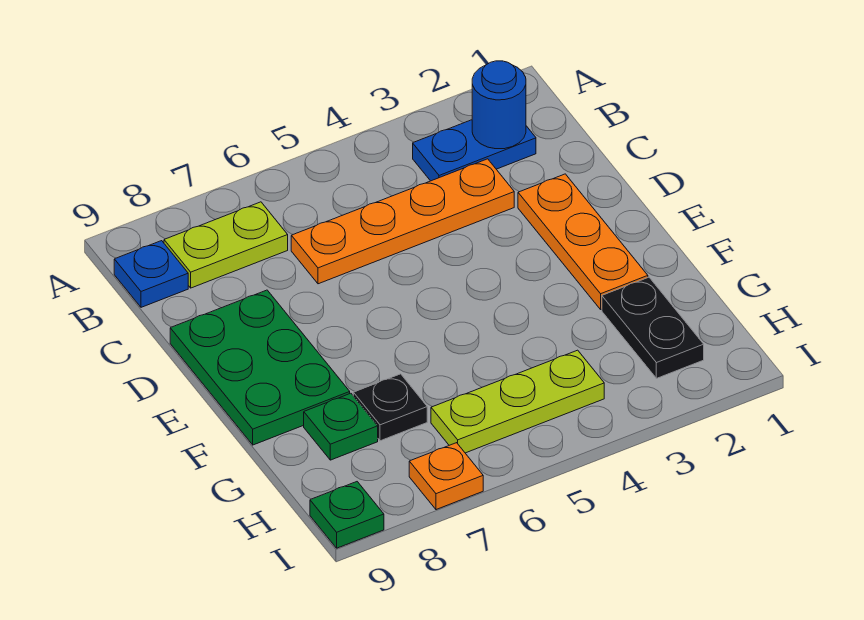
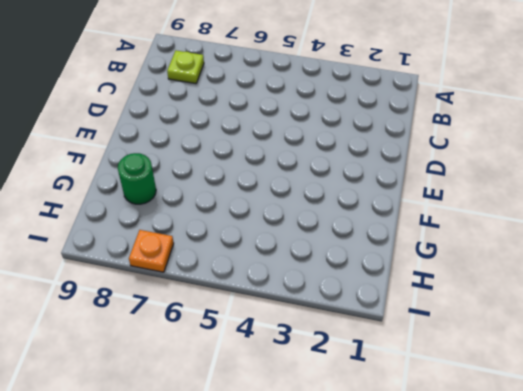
lime plate B8 level 1 -> lime plate B7:B8 level 1
green round brick G8 level 1 -> green plate G8 level 1
none -> blue plate B2:B3 level 1
none -> blue plate B9 level 1
none -> orange plate C3:C6 level 1

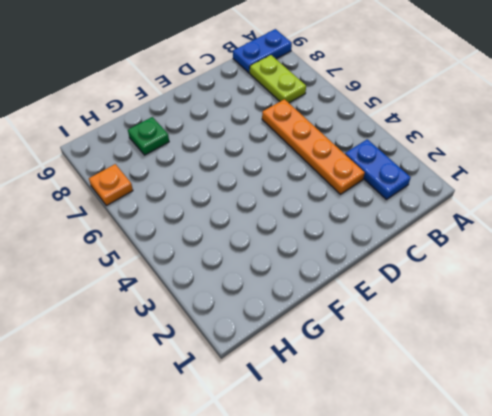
blue plate A9:B9 level 1 -> blue plate B9 level 1
none -> orange plate D2:F2 level 1
none -> green plate D8:F9 level 1
none -> black plate G2:H2 level 1

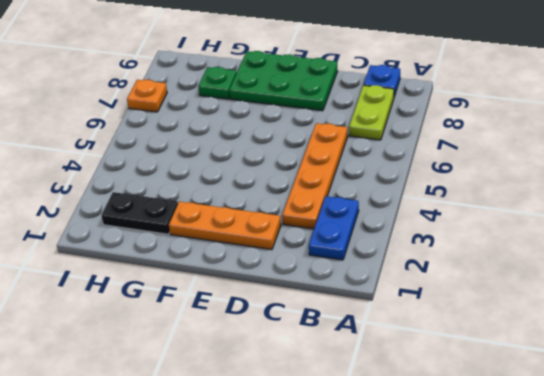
none -> black plate G7 level 1
none -> lime plate H4:H6 level 1
none -> green plate I9 level 1

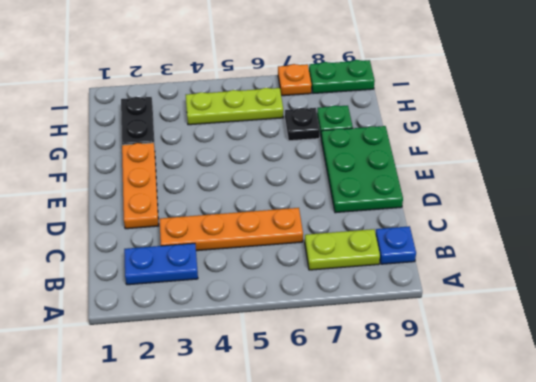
green plate I8:I9 level 1 -> green plate I9 level 1
none -> blue round brick B2 level 2

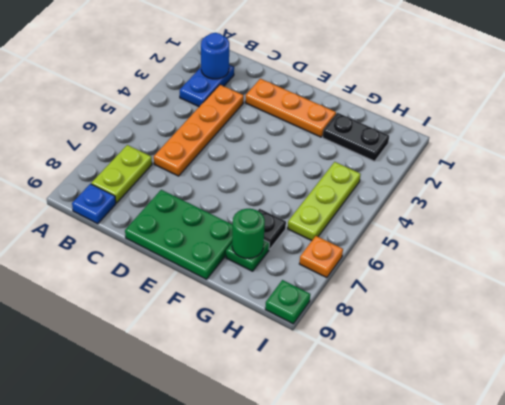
green round brick G8 level 2 -> none

